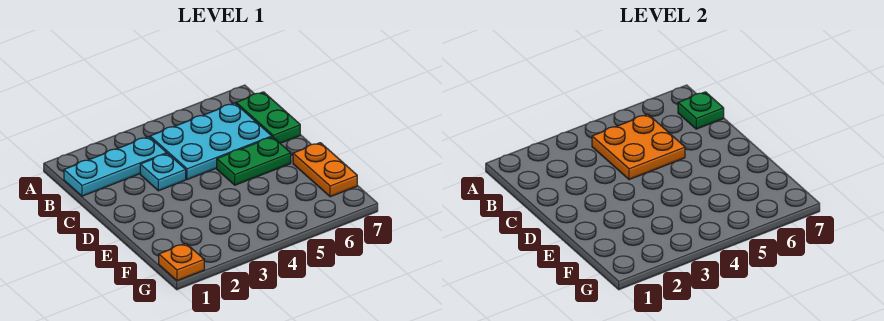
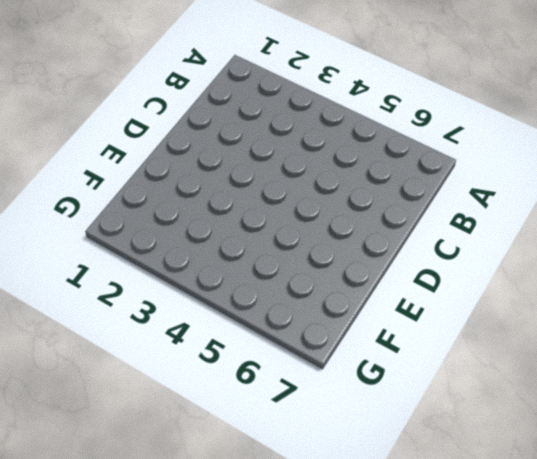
none -> cyan plate B1:B3 level 1
none -> cyan plate B4:C6 level 1

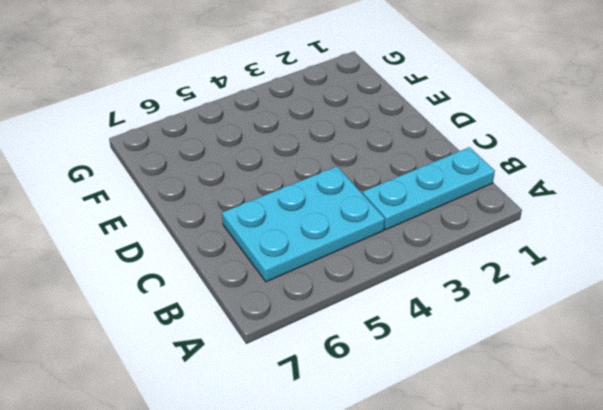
none -> green plate B7:C7 level 1
none -> cyan plate C3 level 1

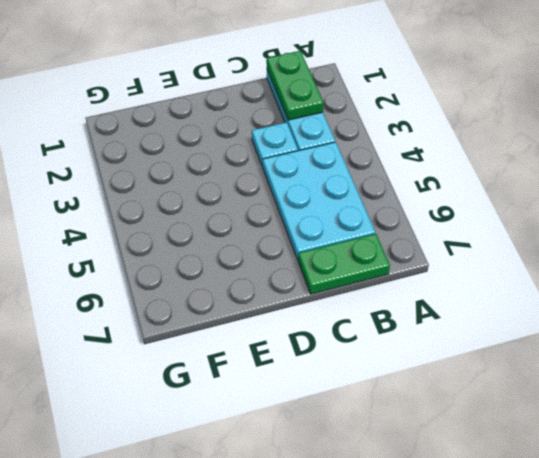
green plate B1:B2 level 2 -> green plate D5:D6 level 1
none -> orange plate E7:F7 level 1
none -> orange plate G1 level 1

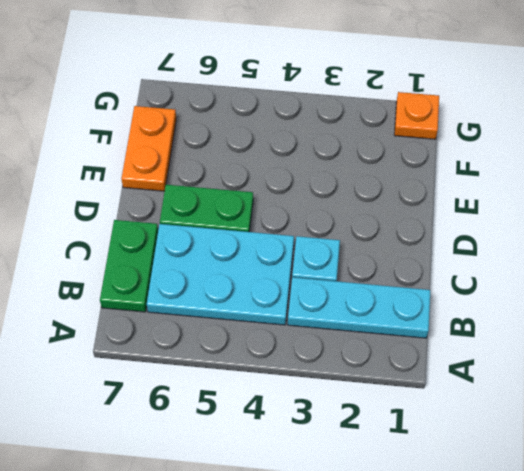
none -> orange plate B4:C5 level 2
none -> green plate B7 level 2

